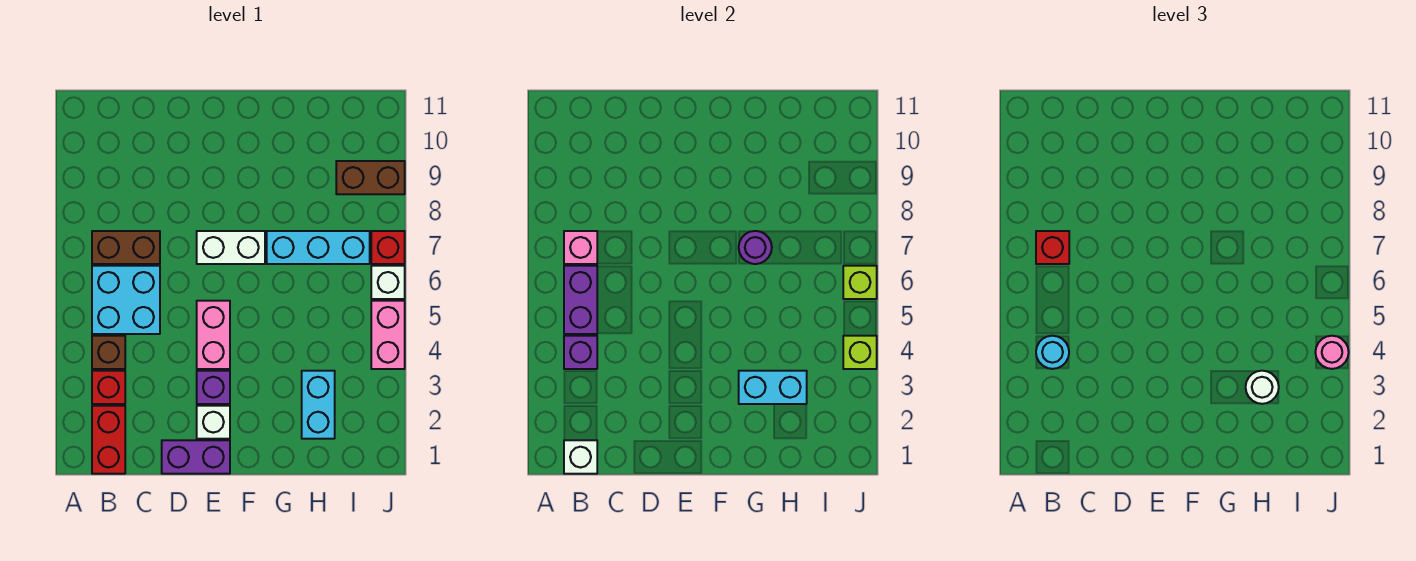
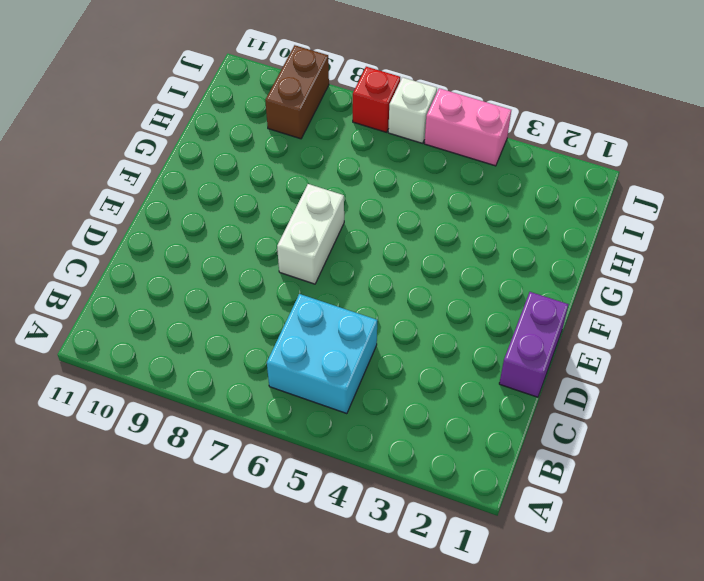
none -> red brick B1:B2 level 1
none -> red brick B3 level 1
none -> brown brick B4 level 1

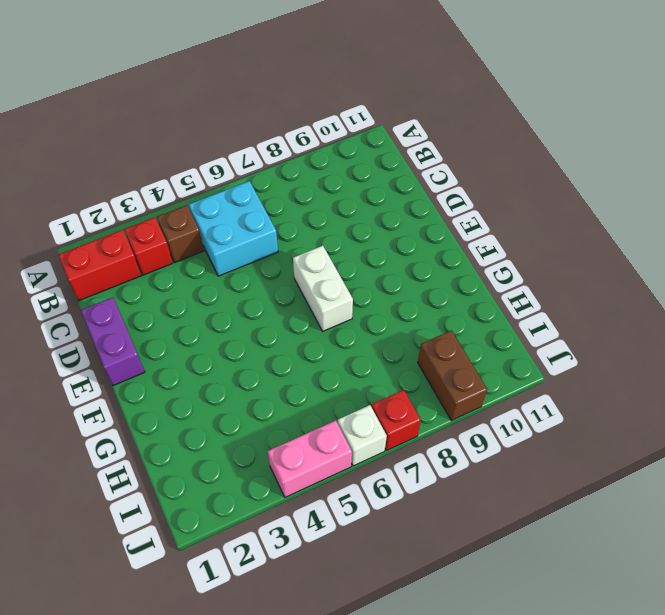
none -> brown brick B7:C7 level 1
none -> white brick E2 level 1
none -> purple brick E3 level 1

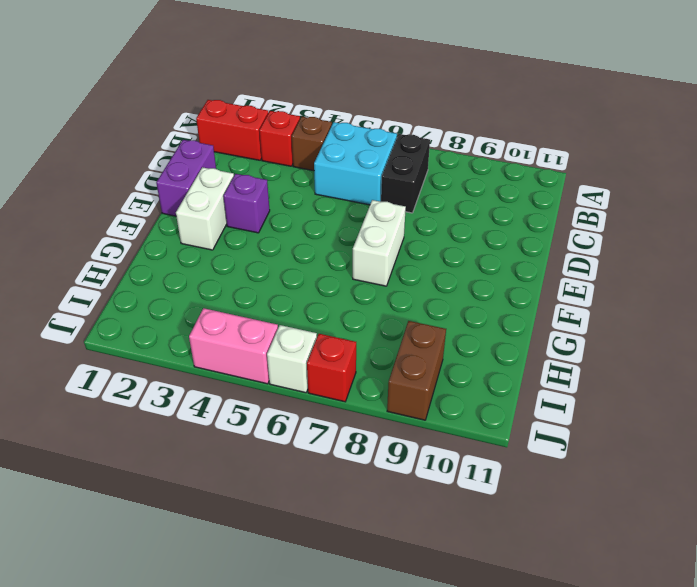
black brick B7:C7 level 1 -> brown brick B7:C7 level 1
white brick E2:F2 level 1 -> white brick E2 level 1
none -> pink brick E4:E5 level 1
none -> cyan brick G7:I7 level 1
none -> cyan brick H2:H3 level 1

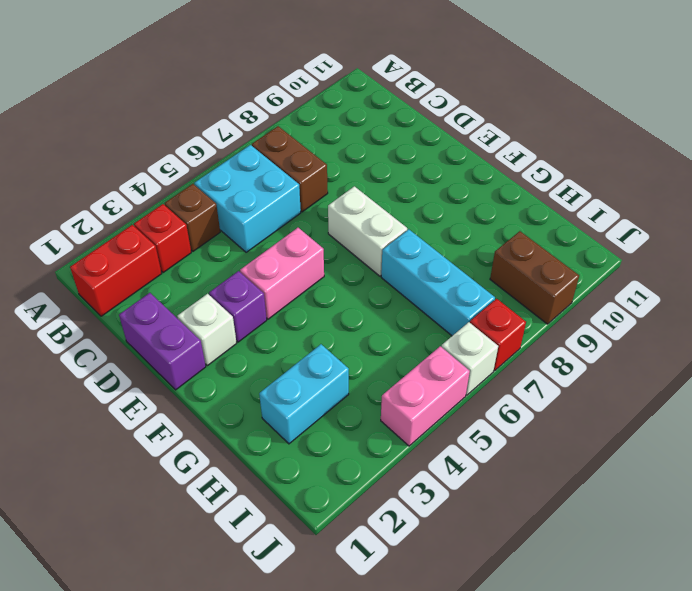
none -> white brick B1 level 2
none -> purple brick B4 level 2
none -> purple brick B5:B6 level 2

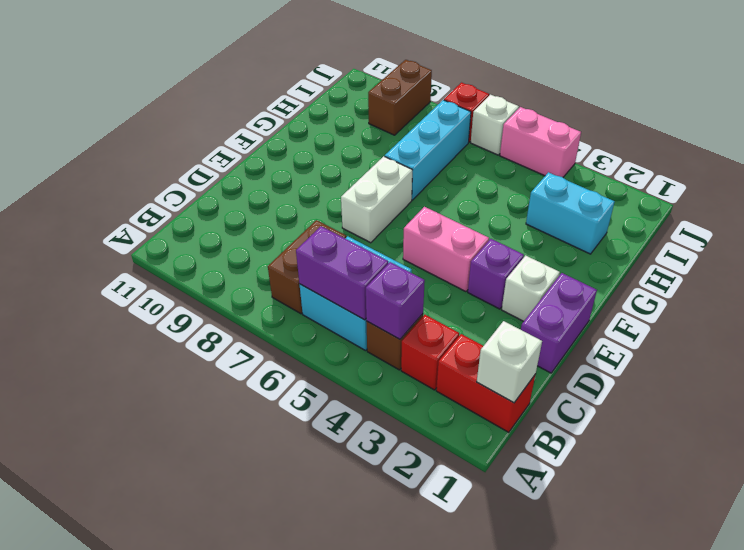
none -> pink brick B7 level 2
none -> cyan brick G3:H3 level 2
none -> purple round brick G7 level 2

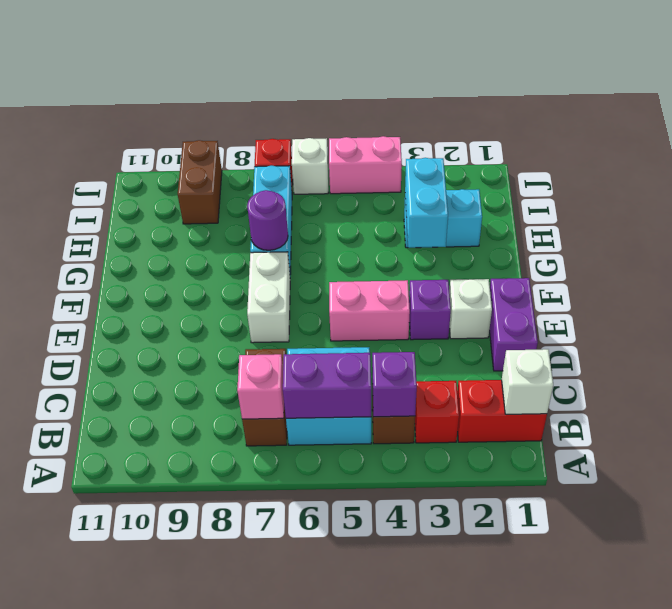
none -> lime brick J4 level 2
none -> lime brick J6 level 2
none -> cyan round brick B4 level 3

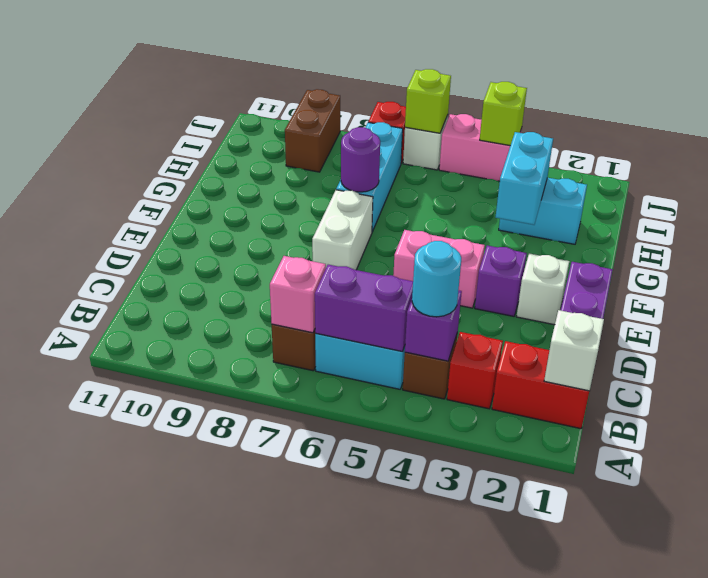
none -> red brick B7 level 3
none -> white round brick H3 level 3
none -> pink round brick J4 level 3

